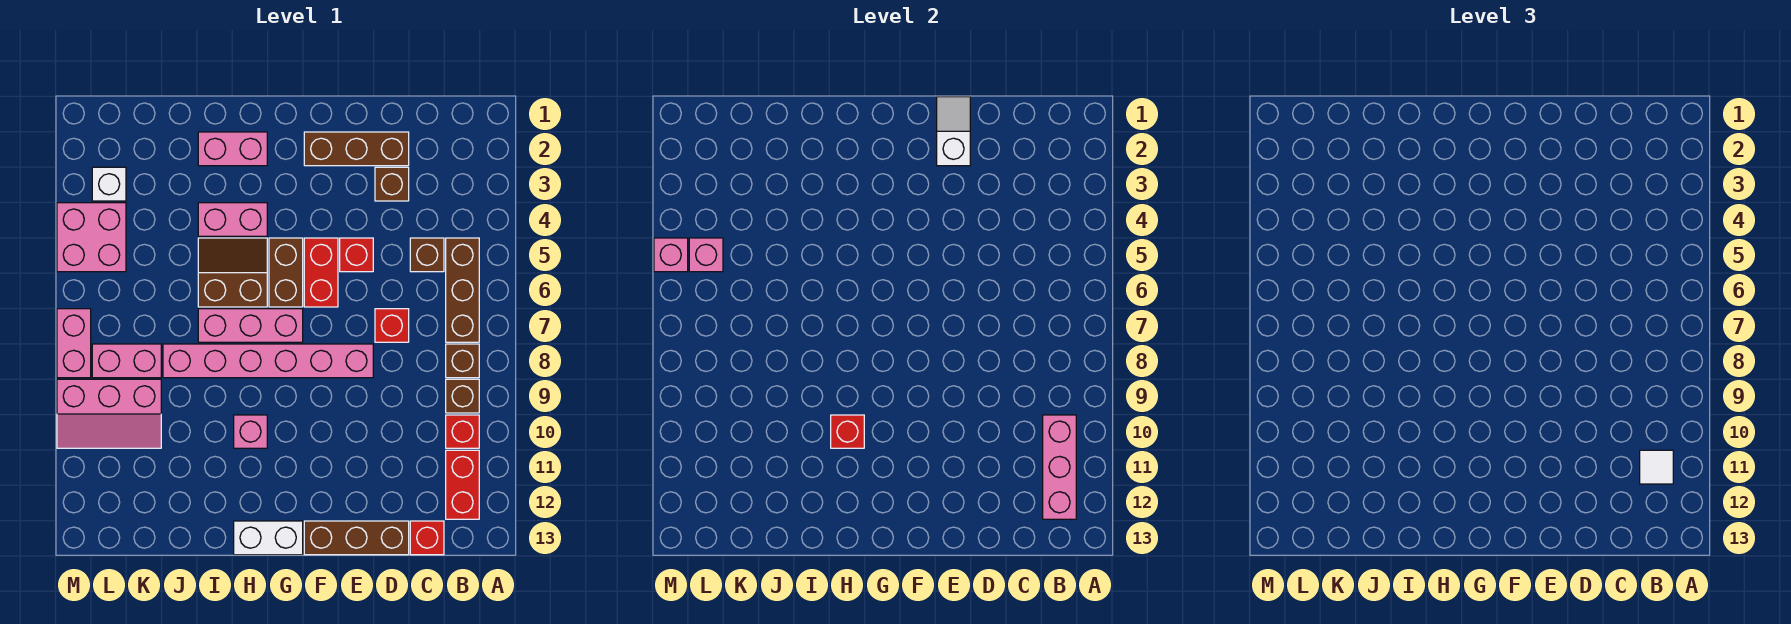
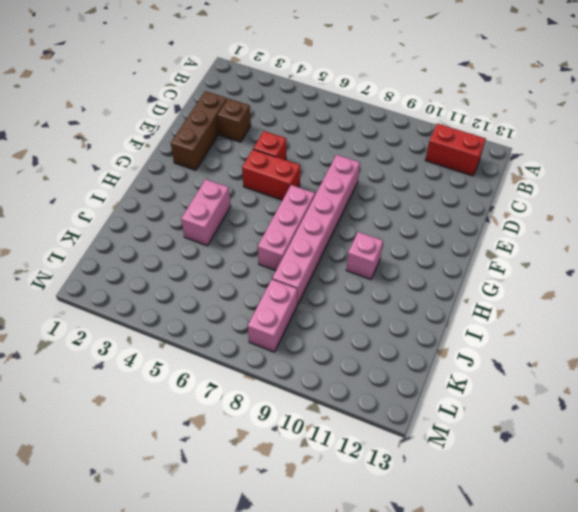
none -> brown brick B5:B7 level 1
none -> brown brick B8 level 1
none -> brown brick B9 level 1
none -> red brick B10 level 1

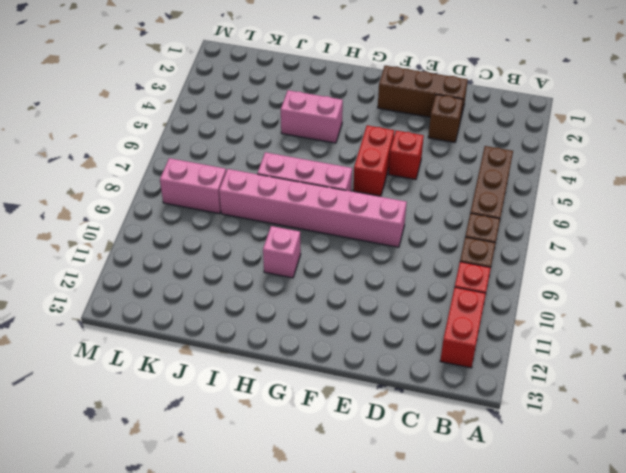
none -> brown brick C5 level 1
none -> red brick C13 level 1
none -> red brick D7 level 1
none -> brown brick D13:F13 level 1

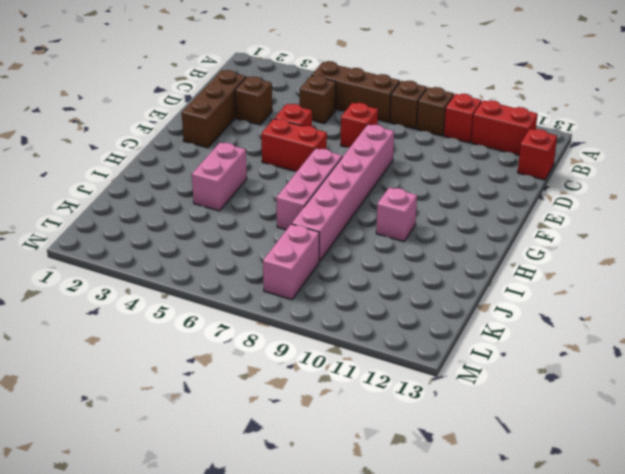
none -> brown brick D13:F13 level 1
none -> brown brick G5:G6 level 1
none -> white brick G13:H13 level 1
none -> pink brick H2:I2 level 1

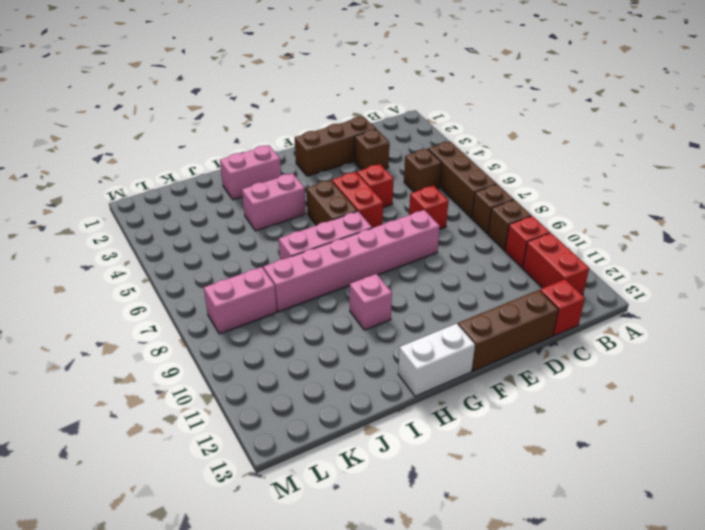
none -> brown slope H5:I6 level 1 top 6
none -> pink slope K9:M10 level 1 top 9
none -> white brick L3 level 1
none -> pink brick L4:M5 level 1

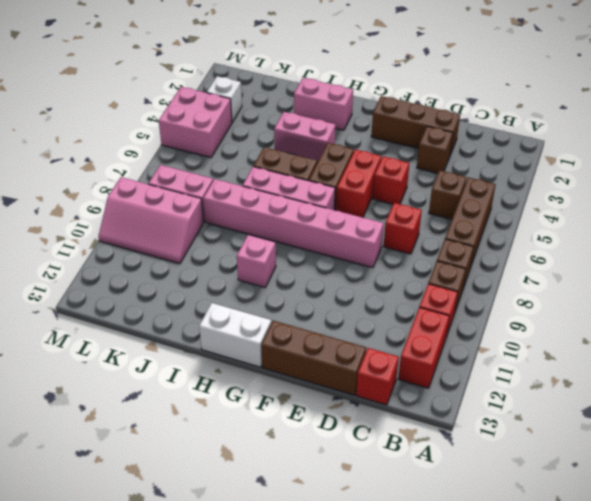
none -> pink brick M7:M8 level 1
none -> pink brick B10:B12 level 2
none -> white slope E1:E2 level 2 top 2
none -> red brick H10 level 2

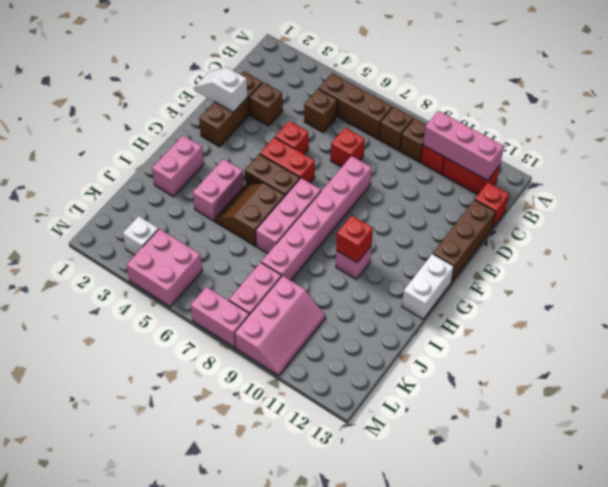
none -> pink brick L5 level 2
none -> pink brick M5 level 2
none -> white tile B11 level 3

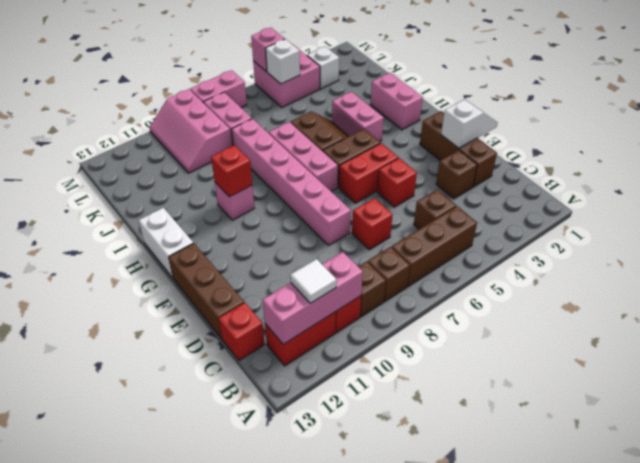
white brick L5 level 2 -> pink brick L5 level 2

